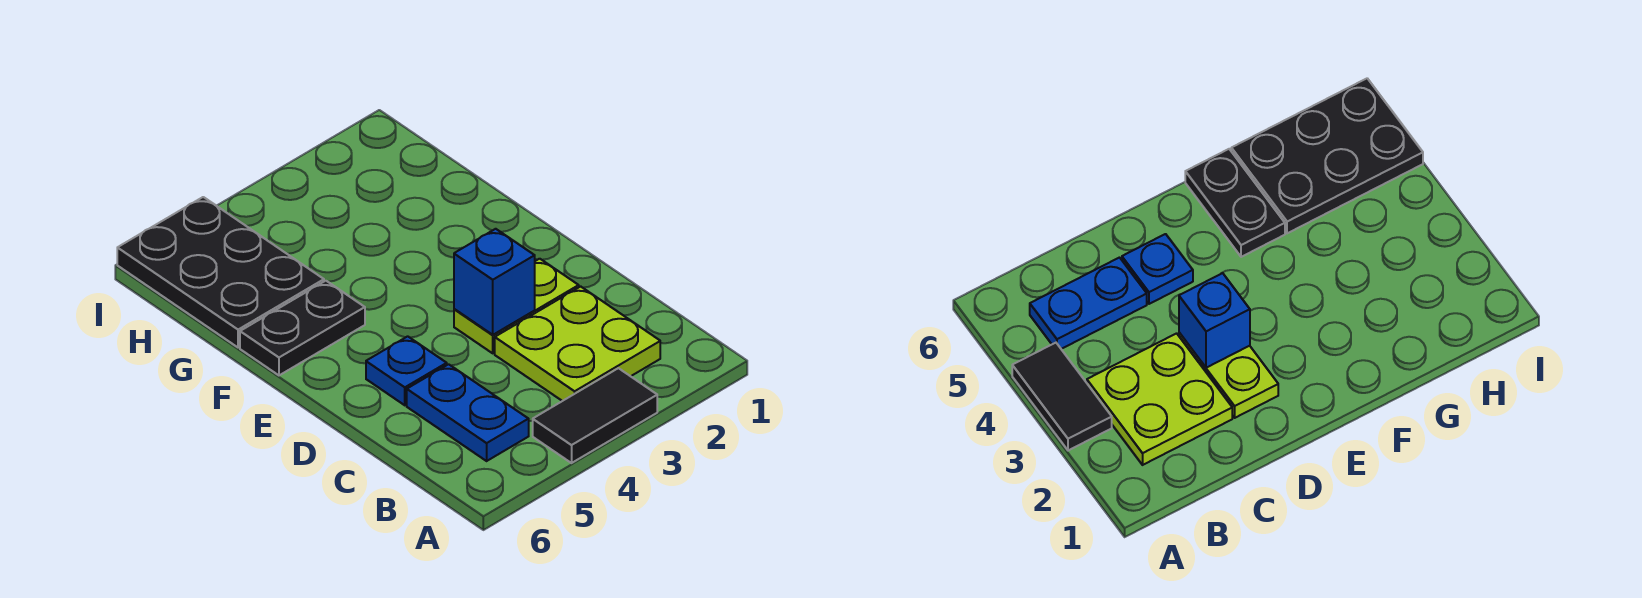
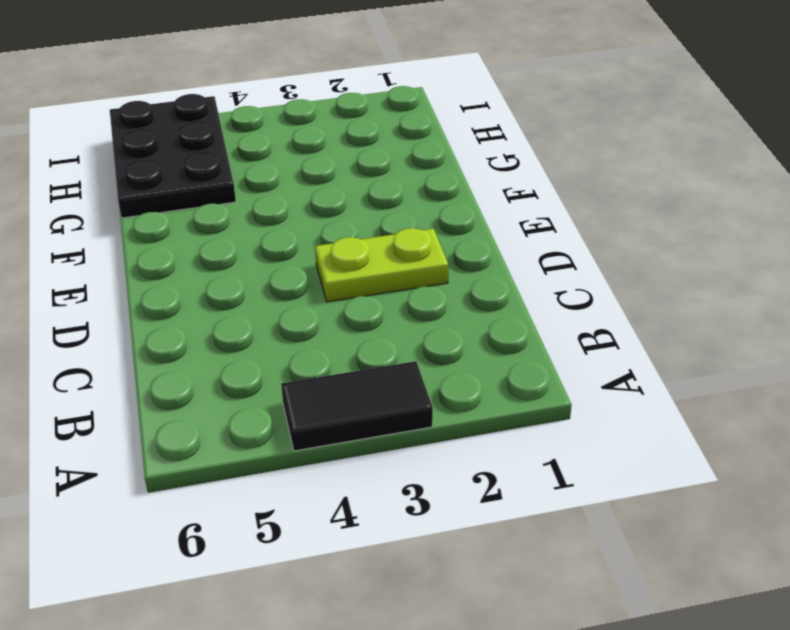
none -> lime plate B2:C3 level 1
none -> blue plate B5:C5 level 1

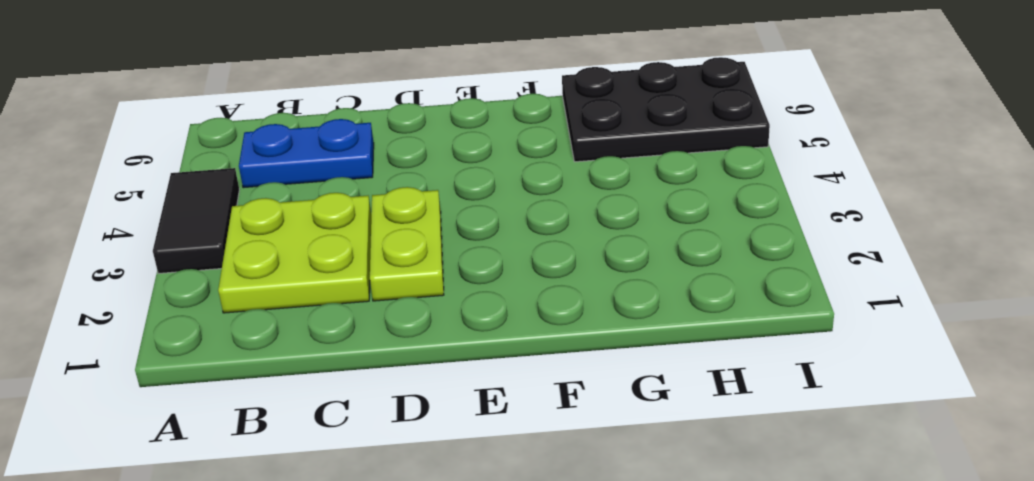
none -> blue plate D5 level 1
none -> black plate F5:F6 level 1

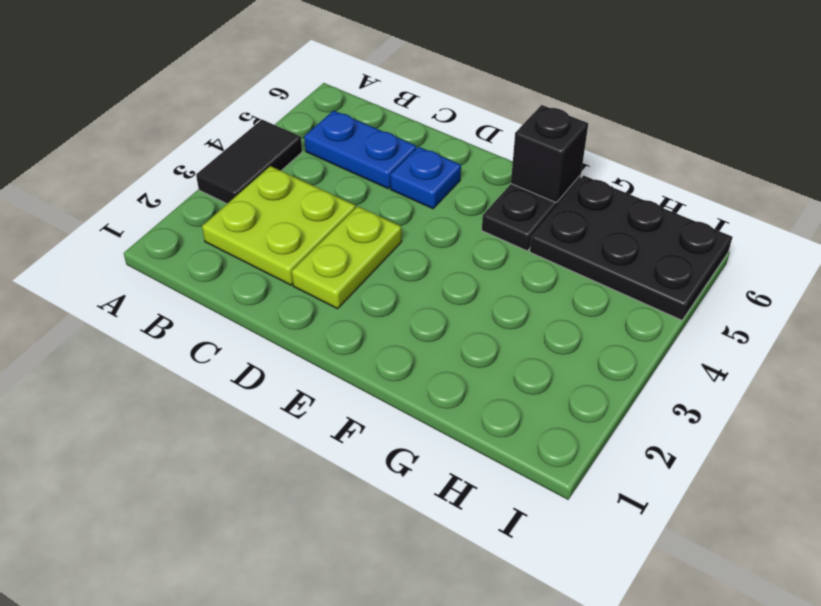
black brick F6 level 2 -> none
none -> blue brick D3 level 2

